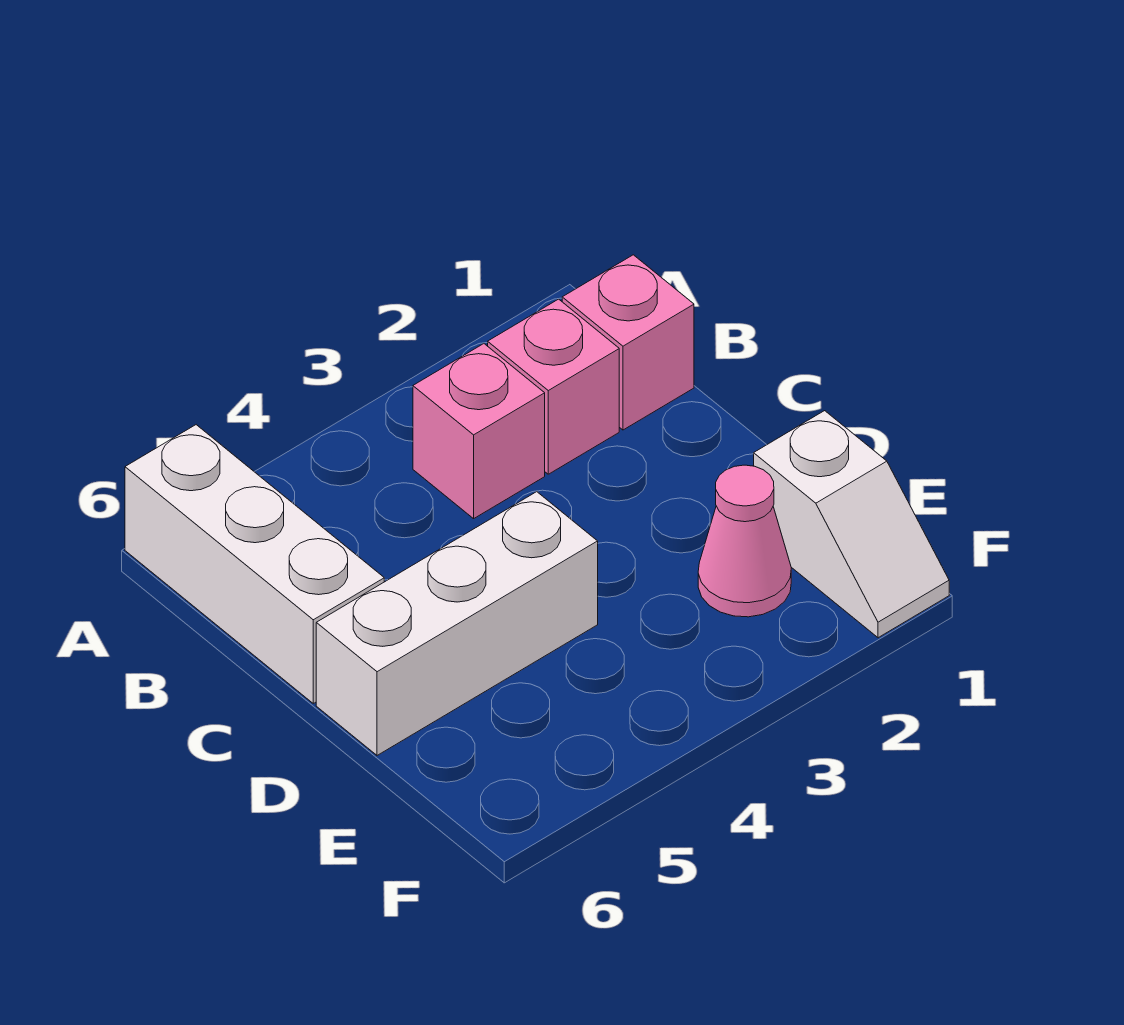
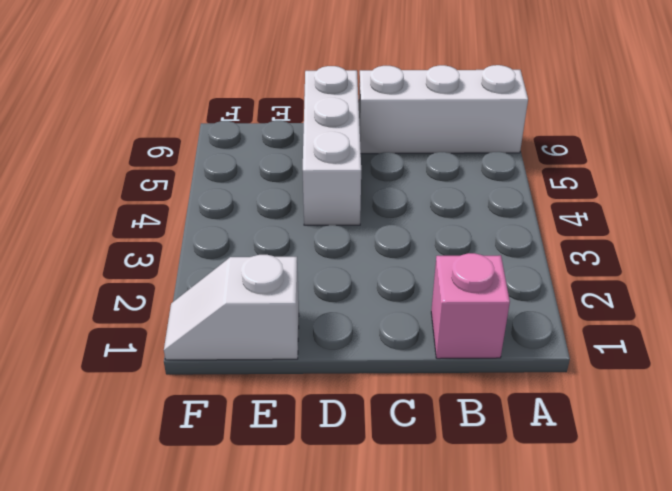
none -> pink brick B2 level 1
none -> pink brick B3 level 1

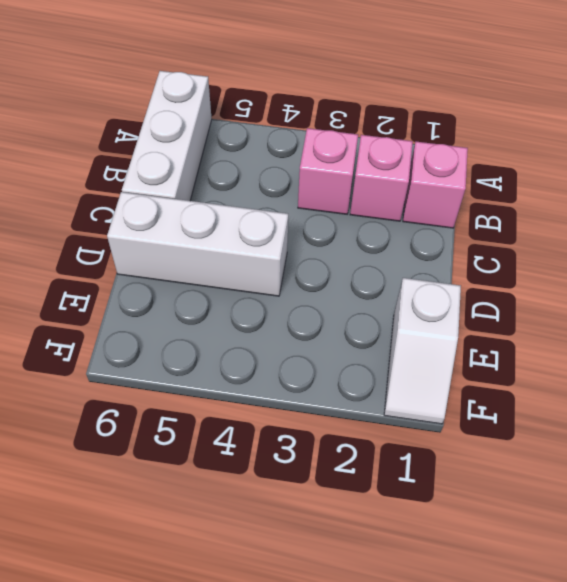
none -> pink cone E2 level 1

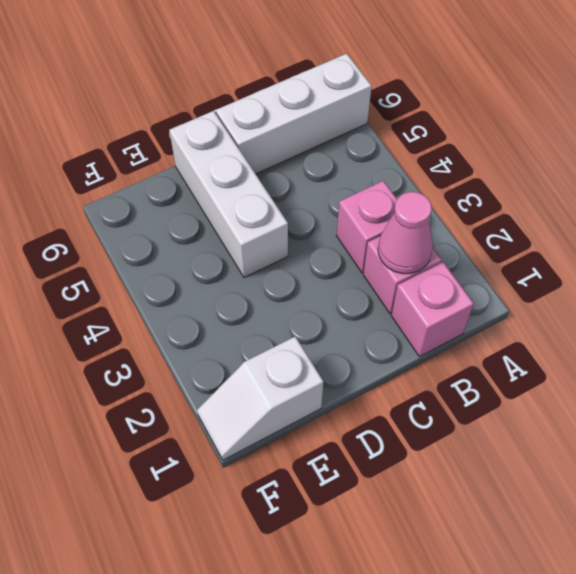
pink cone B2 level 2 -> pink cone E2 level 1

